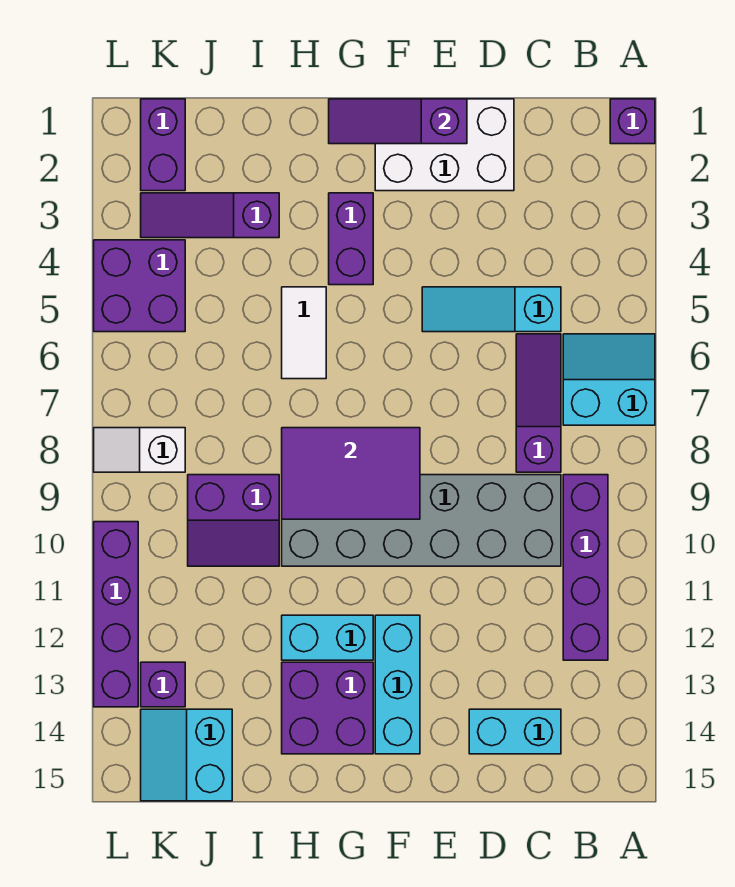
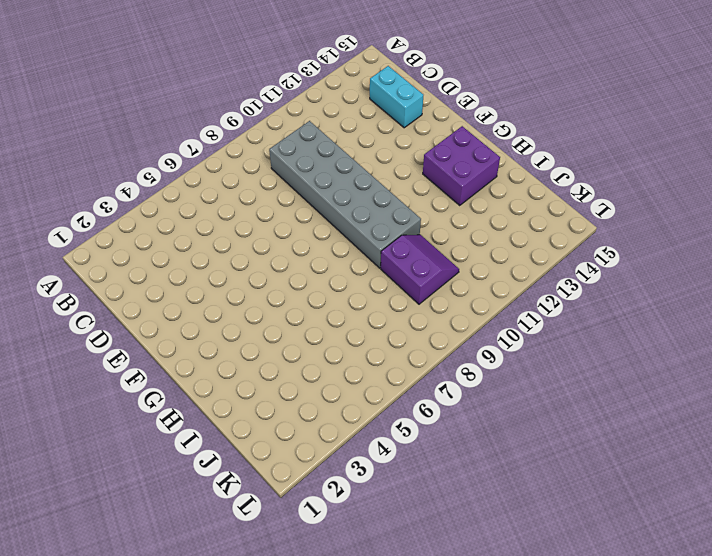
none -> purple brick A1 level 1
none -> cyan slope A6:B7 level 1 top 7
none -> purple brick B9:B12 level 1

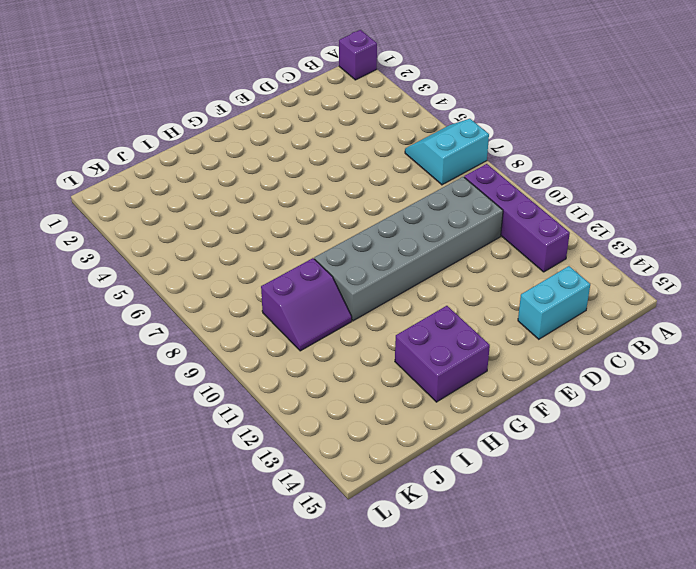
none -> cyan slope C5:E5 level 1 top C
none -> purple slope C6:C8 level 1 top 8
none -> white brick D1:F2 level 1

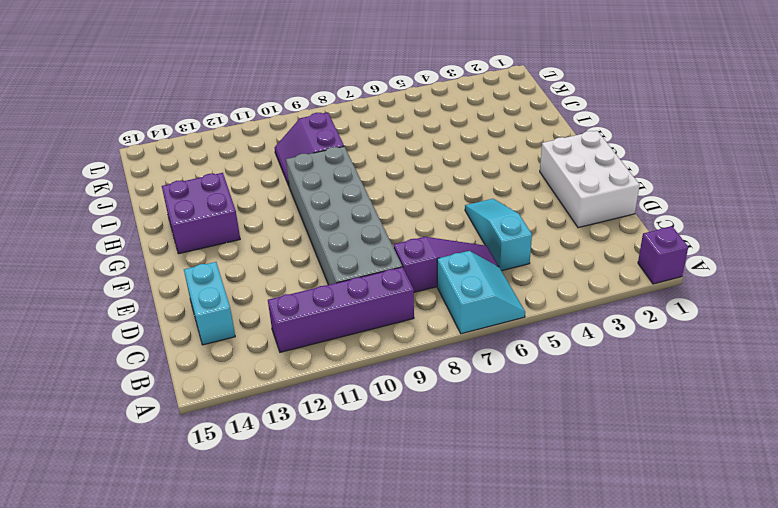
none -> cyan brick F12:F14 level 1
none -> purple brick G3:G4 level 1
none -> cyan brick G12:H12 level 1

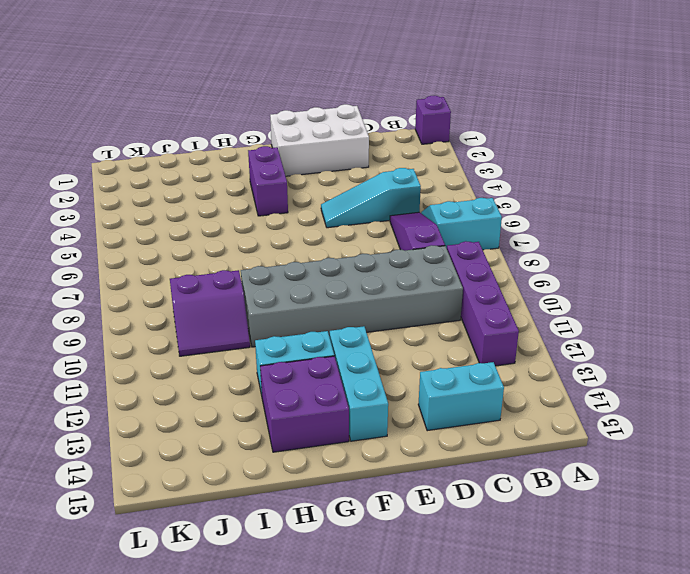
none -> white tile H5:H6 level 1
none -> purple slope I3:K3 level 1 top I
none -> cyan slope J14:K15 level 1 top J

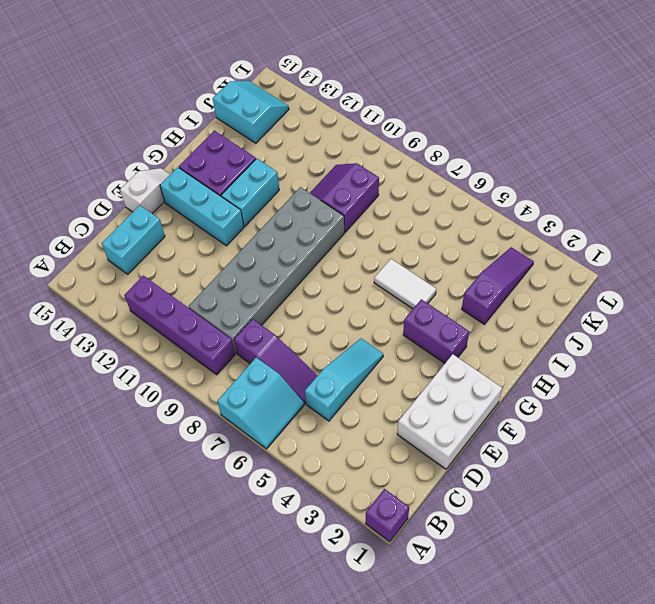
white slope E15:F15 level 1 top E -> white slope K8:L8 level 1 top K
none -> purple brick K1:K2 level 1
none -> purple brick K4:L5 level 1
none -> purple brick K13 level 1

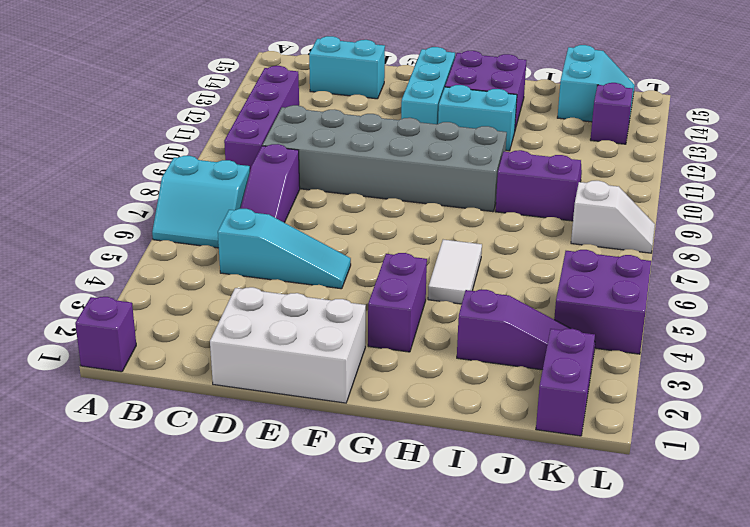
none -> purple brick L10:L13 level 1
none -> purple slope E1:G1 level 2 top E
none -> purple tile F8:H9 level 2

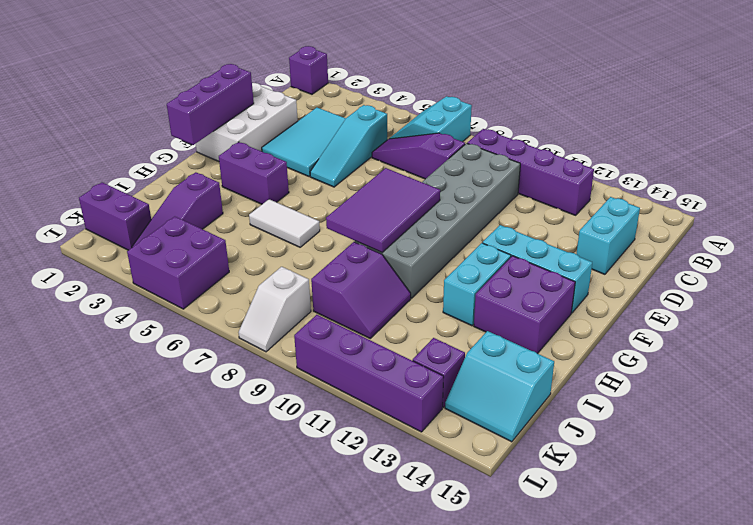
cyan tile C3:E4 level 1 -> none
purple brick E1:G1 level 2 -> purple slope E1:G1 level 2 top E

